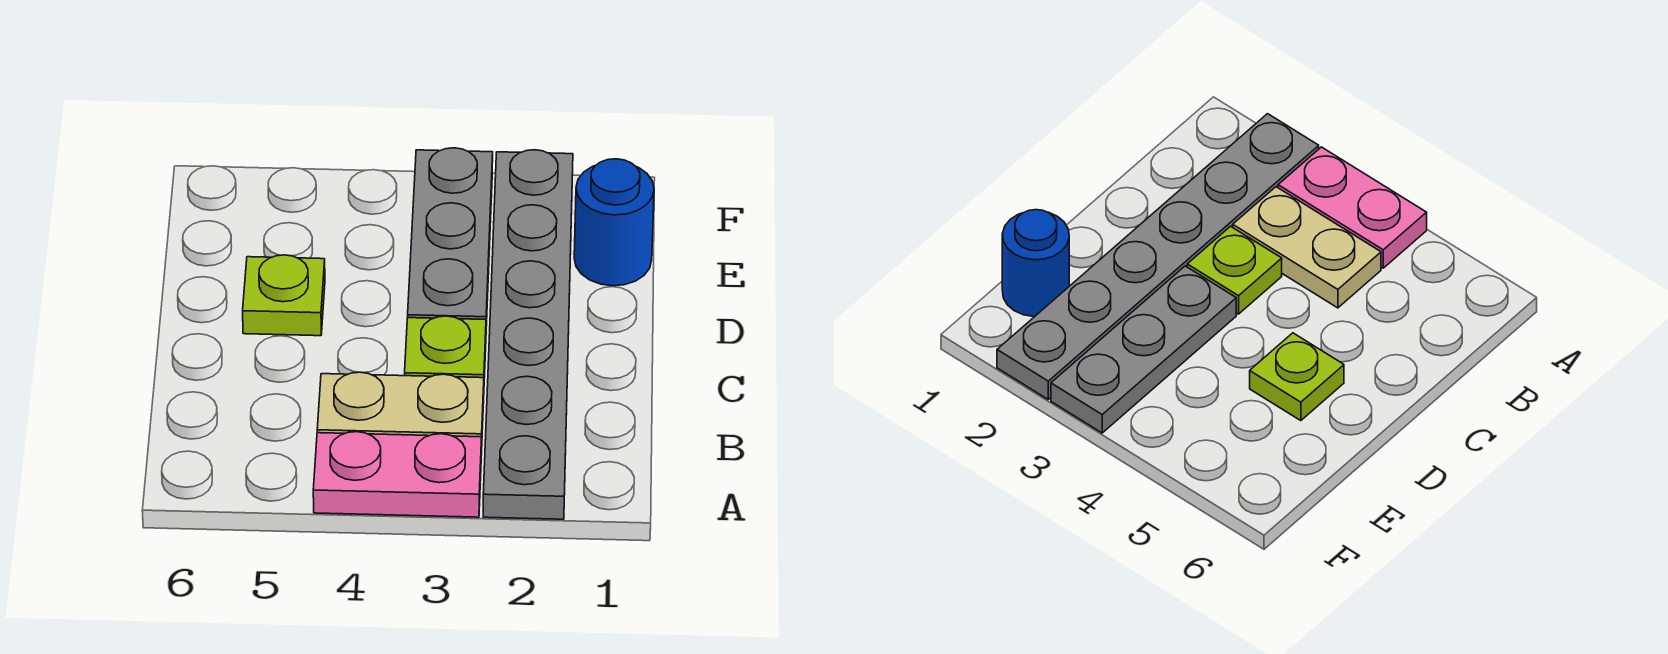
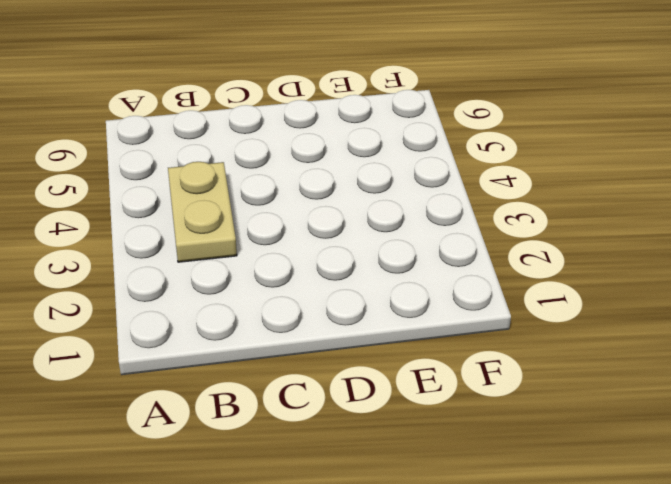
none -> grey plate A2:F2 level 1
none -> pink plate A3:A4 level 1

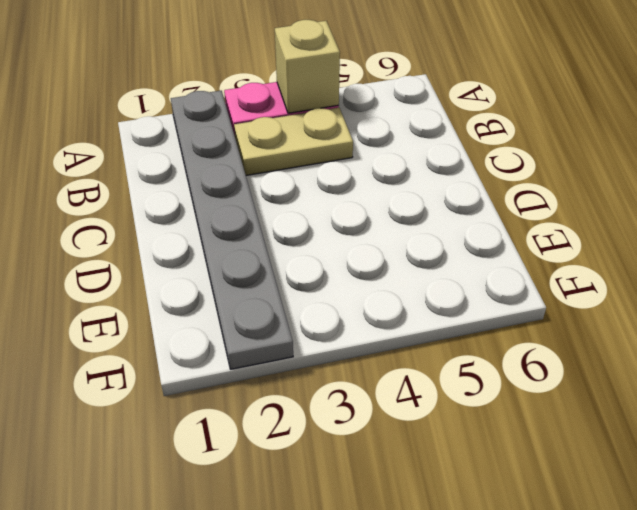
tan brick A4 level 2 -> none
none -> lime plate C3 level 1
none -> grey plate D3:F3 level 1

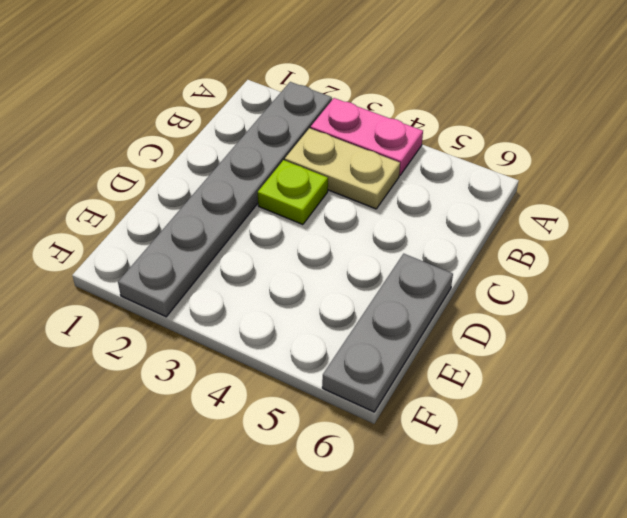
grey plate D6:F6 level 1 -> grey plate D3:F3 level 1
none -> lime plate D5 level 1
none -> blue round brick E1 level 1

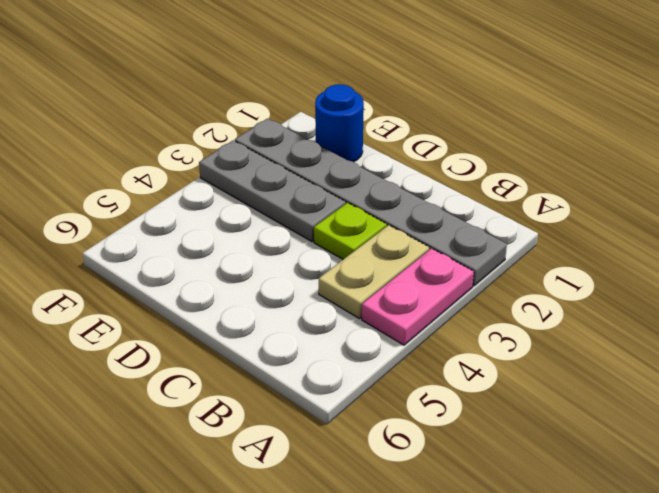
none -> lime plate D5 level 1

